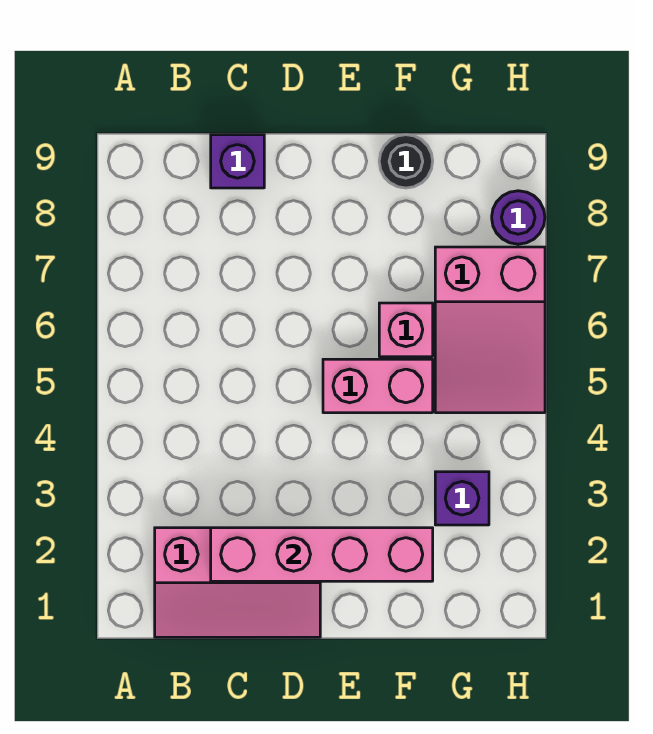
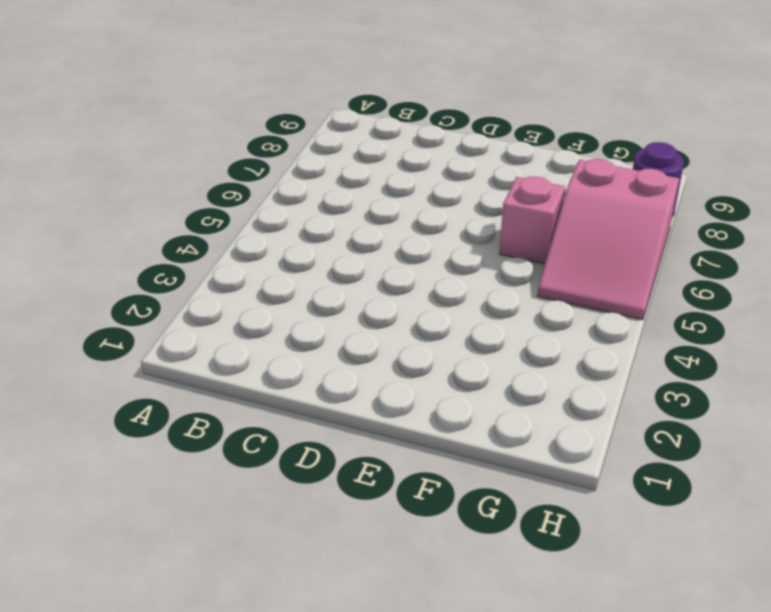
none -> pink slope B1:D2 level 1 top 2
none -> purple brick C9 level 1

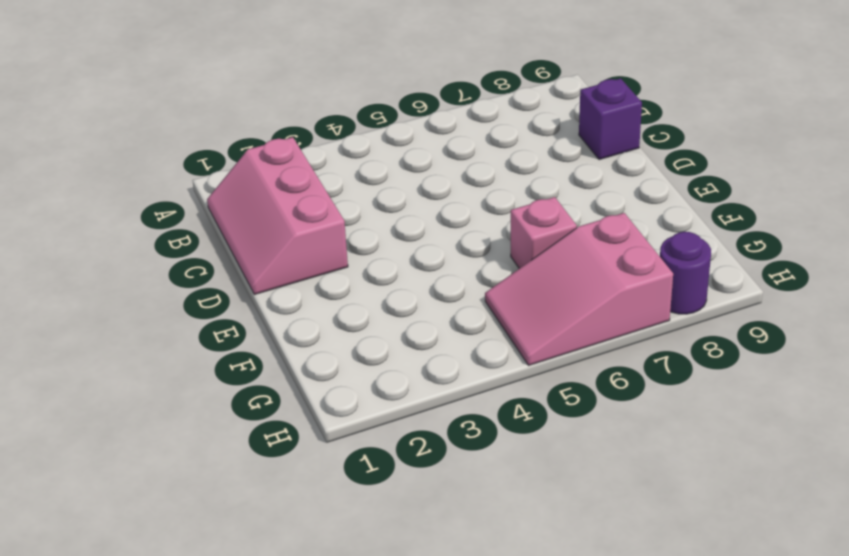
none -> pink brick E5:F5 level 1
none -> black round brick F9 level 1

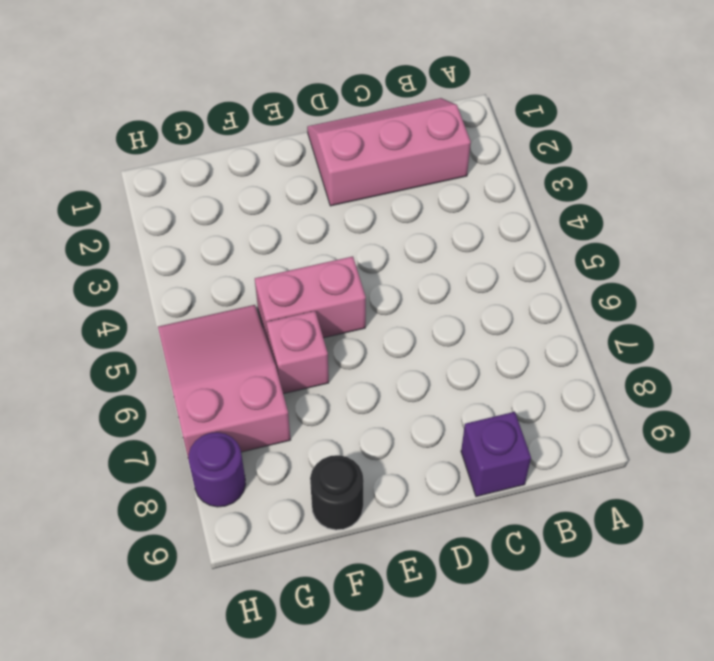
none -> purple brick G3 level 1
none -> pink brick C2:F2 level 2

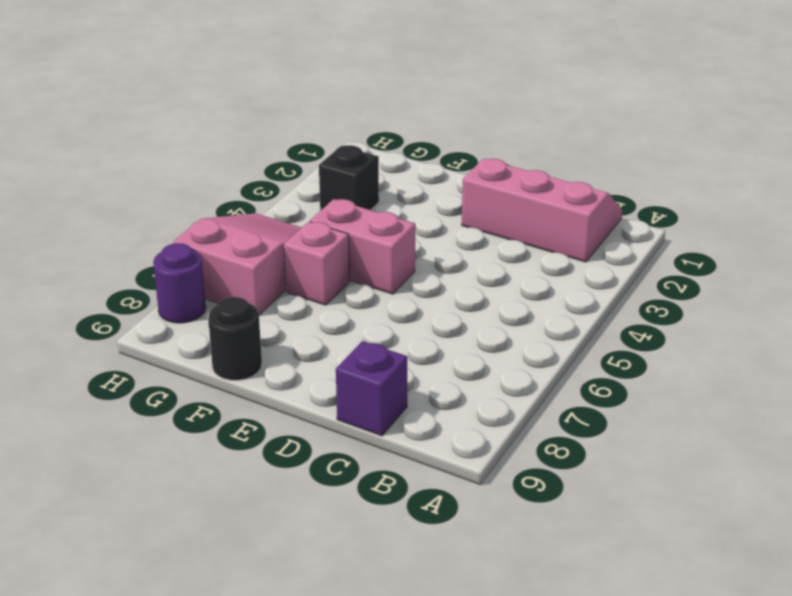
black brick G3 level 1 -> purple brick G3 level 1
none -> pink brick C2:F2 level 2

